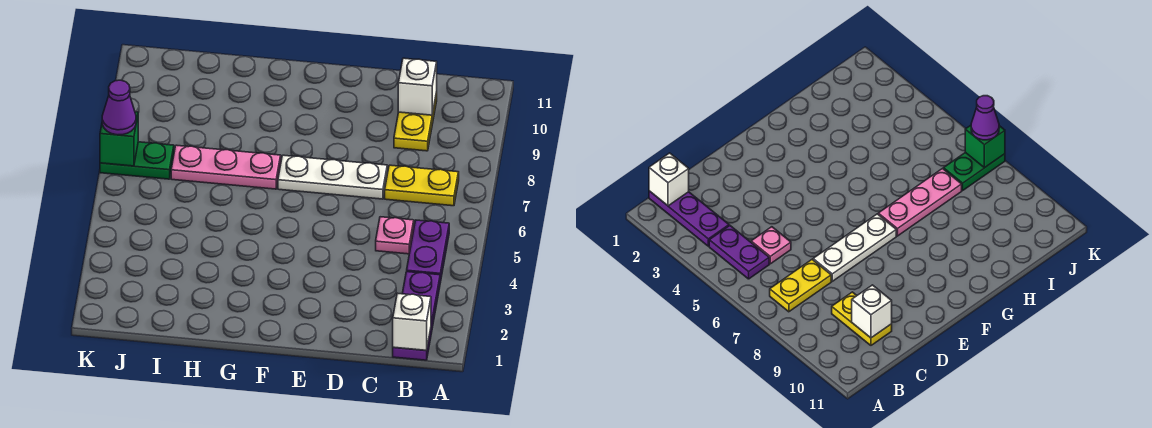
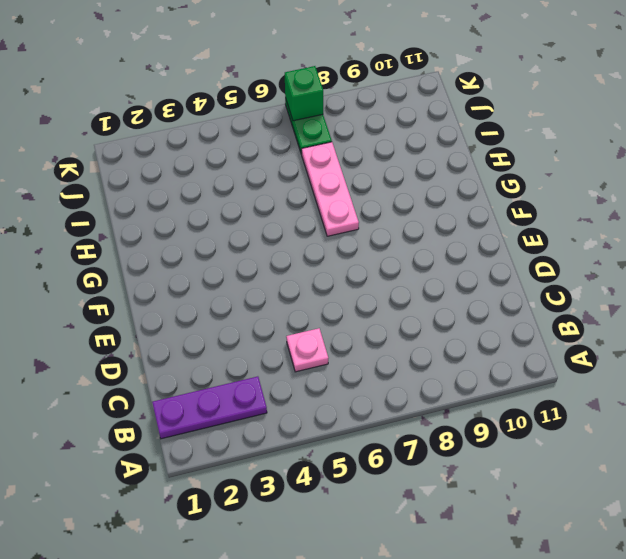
none -> purple plate B4:B5 level 1
none -> yellow plate B7:C7 level 1
none -> yellow plate C9:C10 level 1

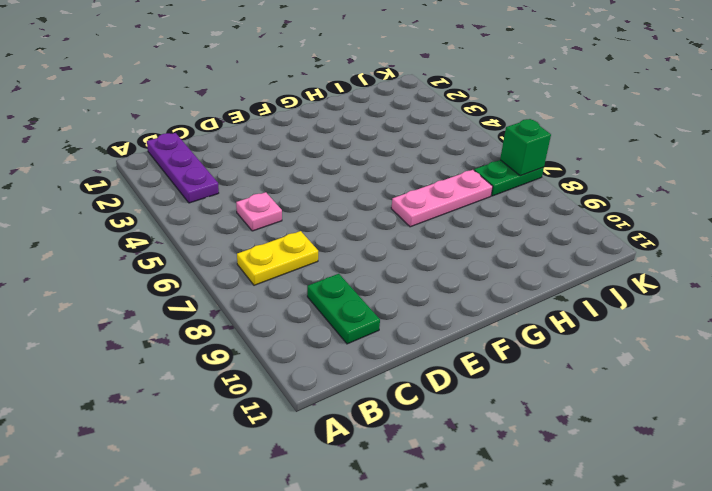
green plate C9:C10 level 1 -> yellow plate C9:C10 level 1
none -> purple plate B4:B5 level 1
none -> white plate D7:F7 level 1
none -> white brick B1 level 2

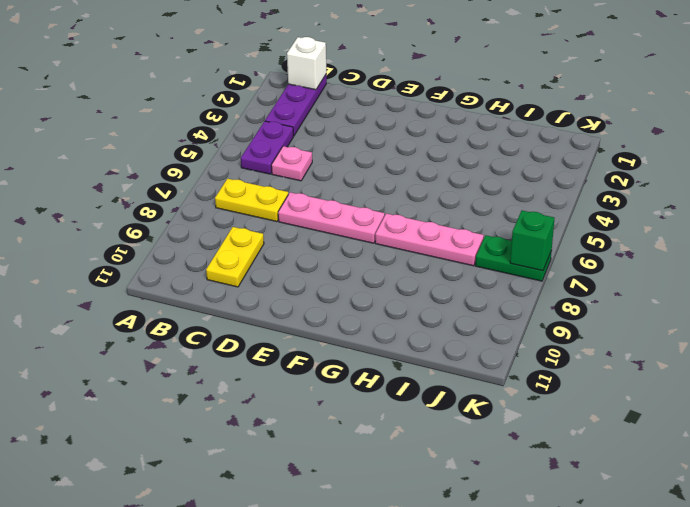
pink plate D7:F7 level 1 -> white plate D7:F7 level 1
none -> white brick C10 level 2
none -> purple cone K7 level 3

